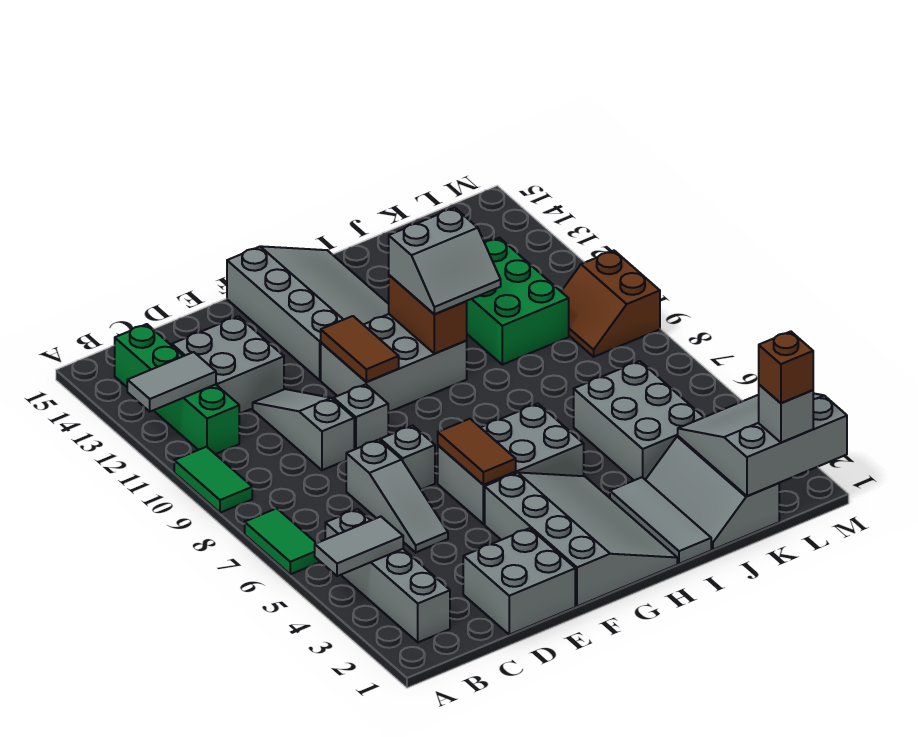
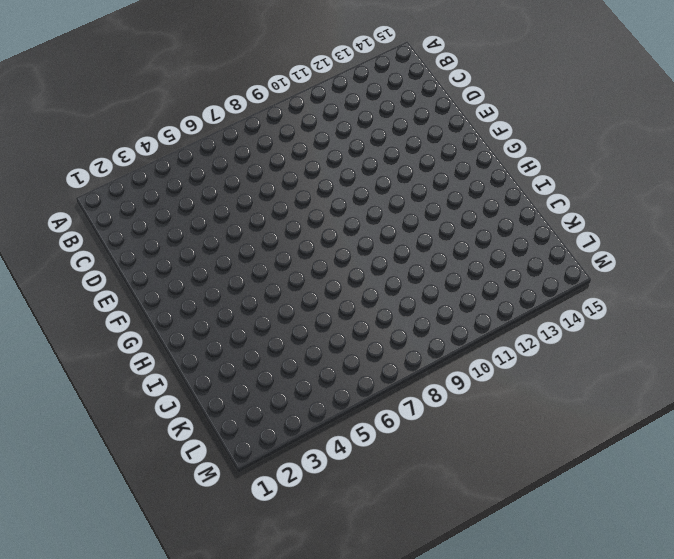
none -> green tile A6:A7 level 1
none -> green tile A9:A10 level 1
none -> grey brick B2:B5 level 1

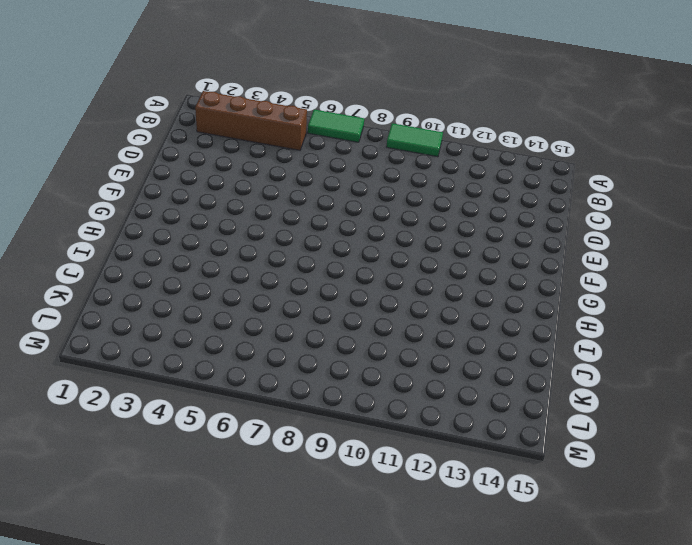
brown brick B2:B5 level 1 -> grey brick B2:B5 level 1
none -> green brick B11:B14 level 1
none -> grey brick C12:D13 level 1
none -> grey brick D1:E2 level 1

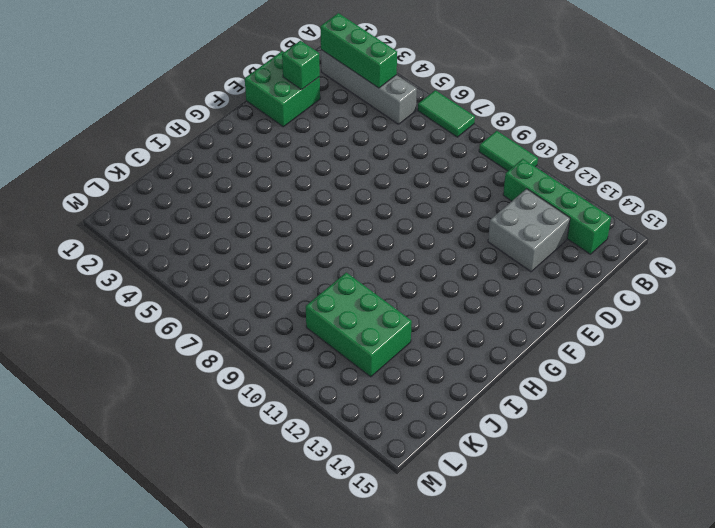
green brick B2:B4 level 2 -> grey tile A4:B4 level 2
green brick D1:E2 level 1 -> grey brick D1:E2 level 1
green brick D2 level 2 -> none
none -> grey slope D5:D7 level 1 top 7
none -> grey slope D9:D11 level 1 top 9
none -> grey brick E7 level 1

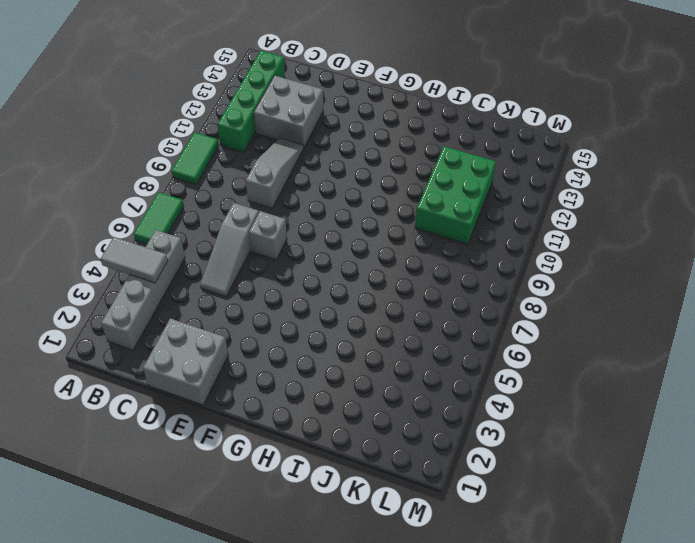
none -> grey brick E9 level 1
none -> grey slope F1:H4 level 1 top F
none -> grey brick F5:H6 level 1

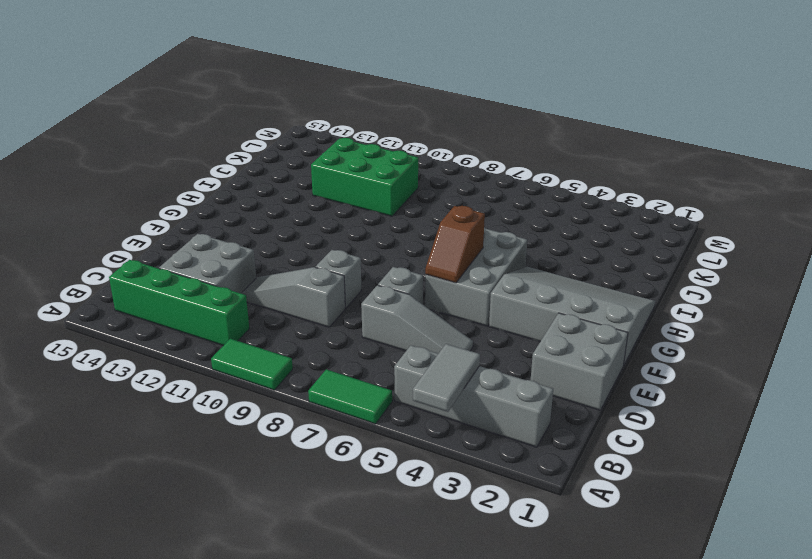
brown slope F6:G6 level 2 top G -> brown tile F5:F6 level 2
none -> grey brick F10:H11 level 1
none -> grey slope F12:H15 level 1 top F
none -> grey tile I1:I3 level 1

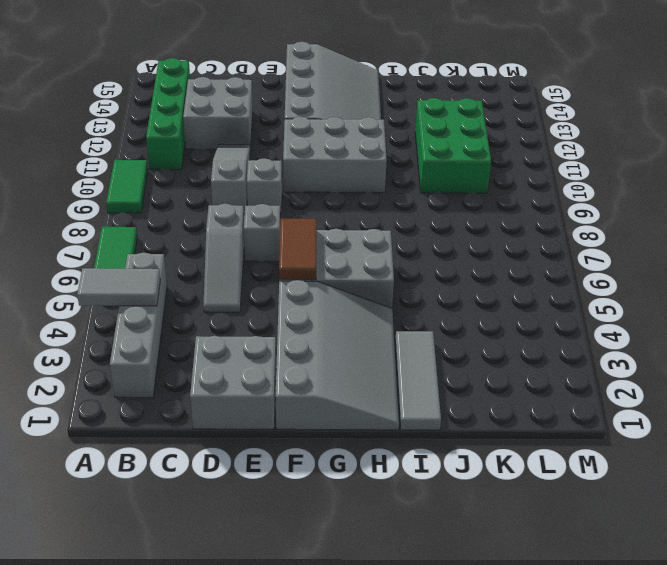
none -> grey slope J1:K3 level 1 top K
none -> grey brick J4:K6 level 1
none -> brown slope L9:M10 level 1 top M

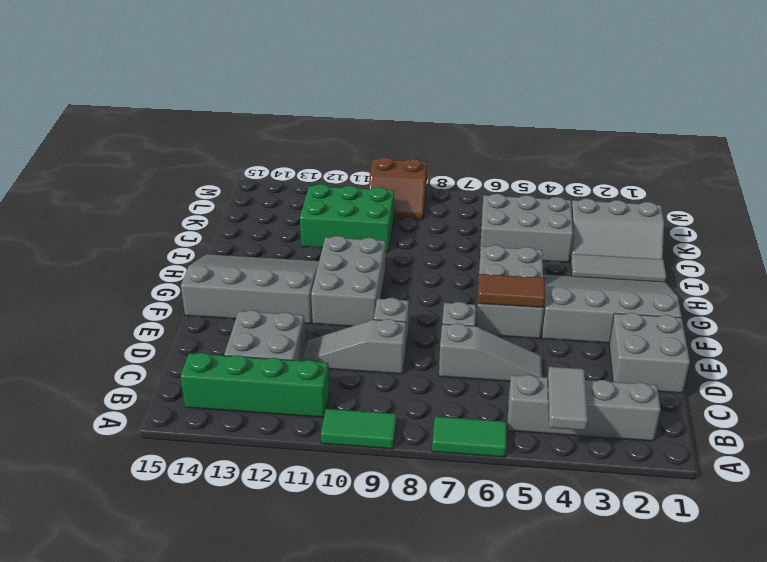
none -> grey tile A12:B12 level 2
none -> brown tile F10:F11 level 2
none -> brown brick H10:H11 level 2

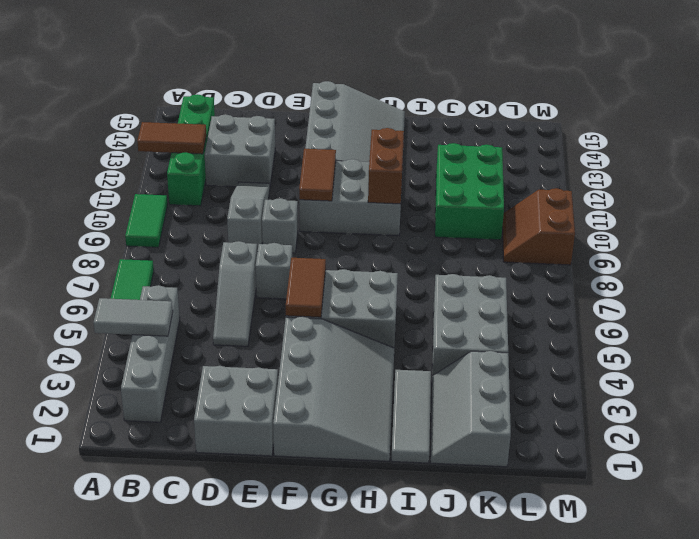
brown tile A12:B12 level 2 -> grey tile A12:B12 level 2
none -> grey slope K1:M3 level 2 top 1
none -> grey slope H10:I11 level 3 top 11
none -> grey brick L1 level 3

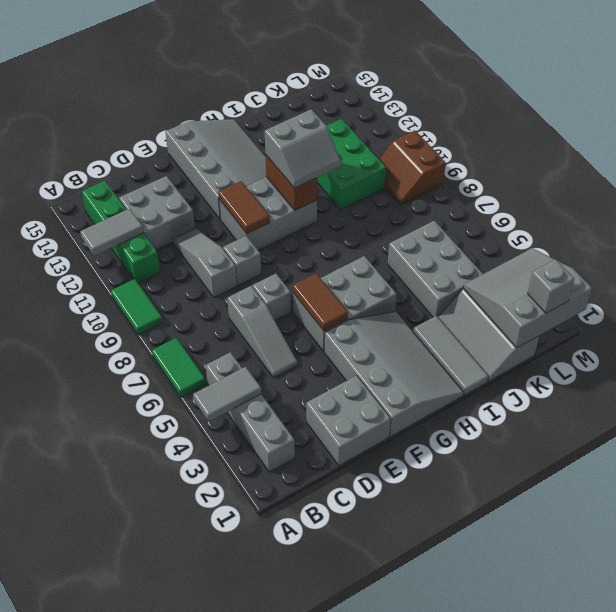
none -> brown brick L1 level 4

